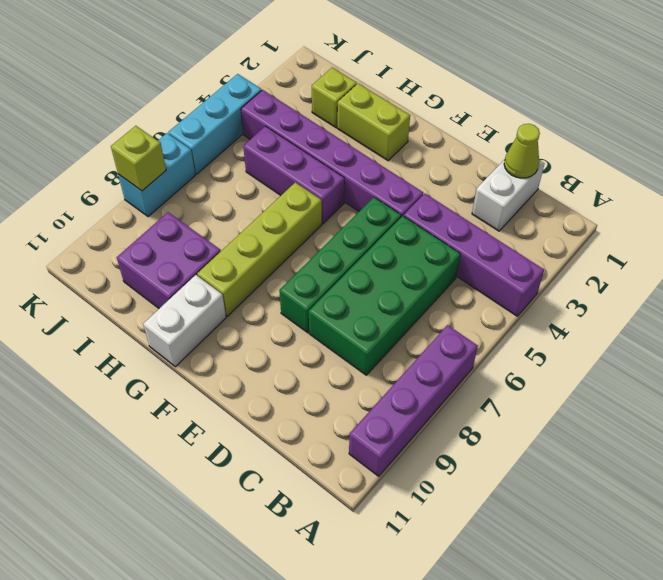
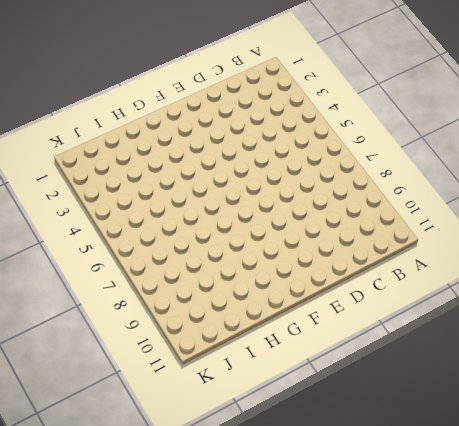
none -> purple brick A4:D4 level 1
none -> purple brick A7:A10 level 1
none -> white brick C1:C2 level 1

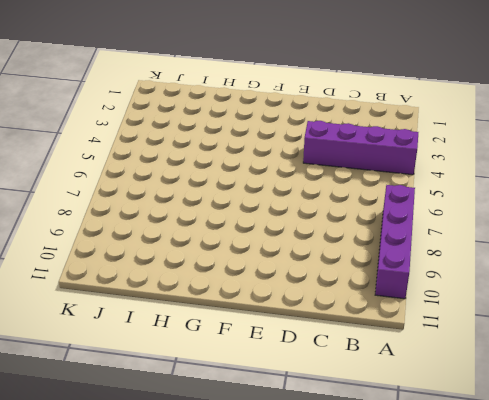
none -> white brick C1:C2 level 1
none -> green brick C5:D8 level 1
none -> purple brick E4:J4 level 1

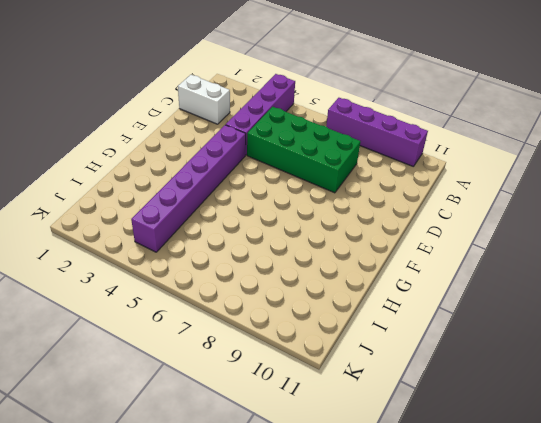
none -> green brick E5:E8 level 1
none -> lime brick G2:H2 level 1
none -> purple brick G5:I5 level 1

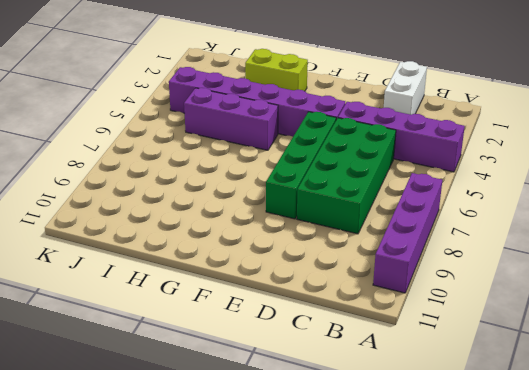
none -> lime brick G6:G9 level 1
none -> white brick G10:G11 level 1
none -> purple brick H9:I10 level 1

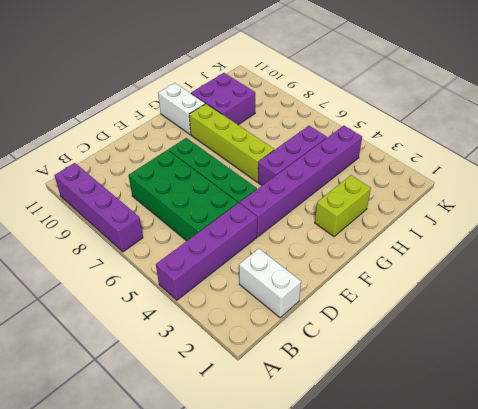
none -> lime brick I2 level 1
none -> cyan brick K4:K6 level 1
none -> cyan brick K7:K8 level 1

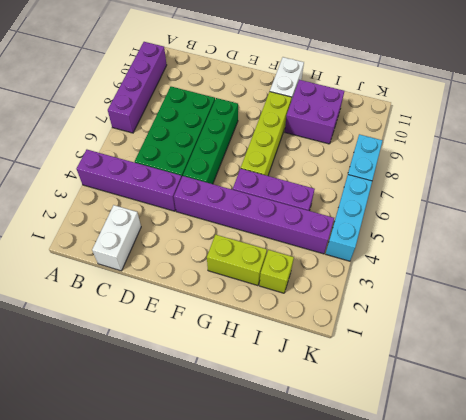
none -> lime cone C1 level 2
none -> lime brick K8 level 2

